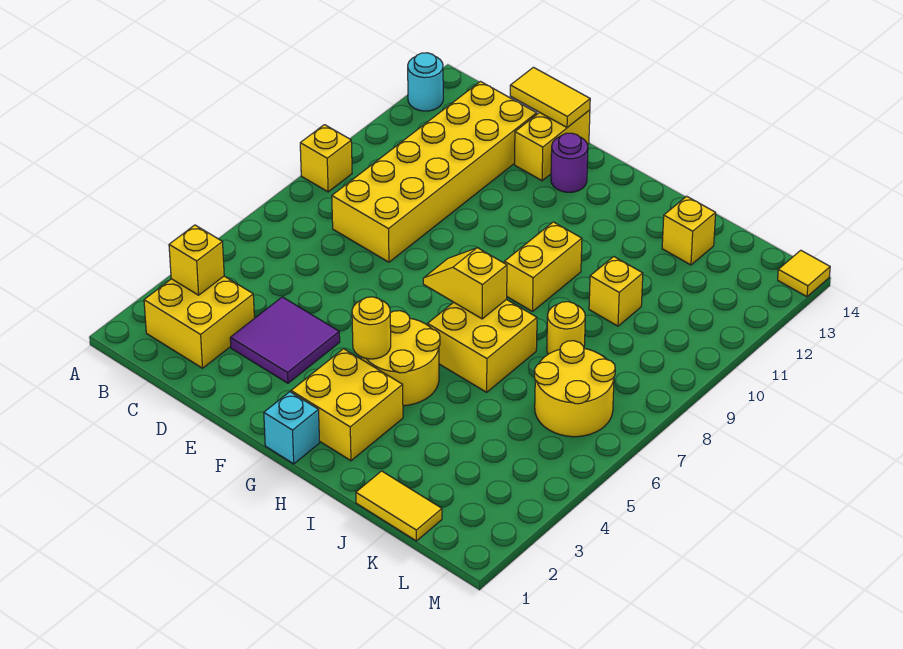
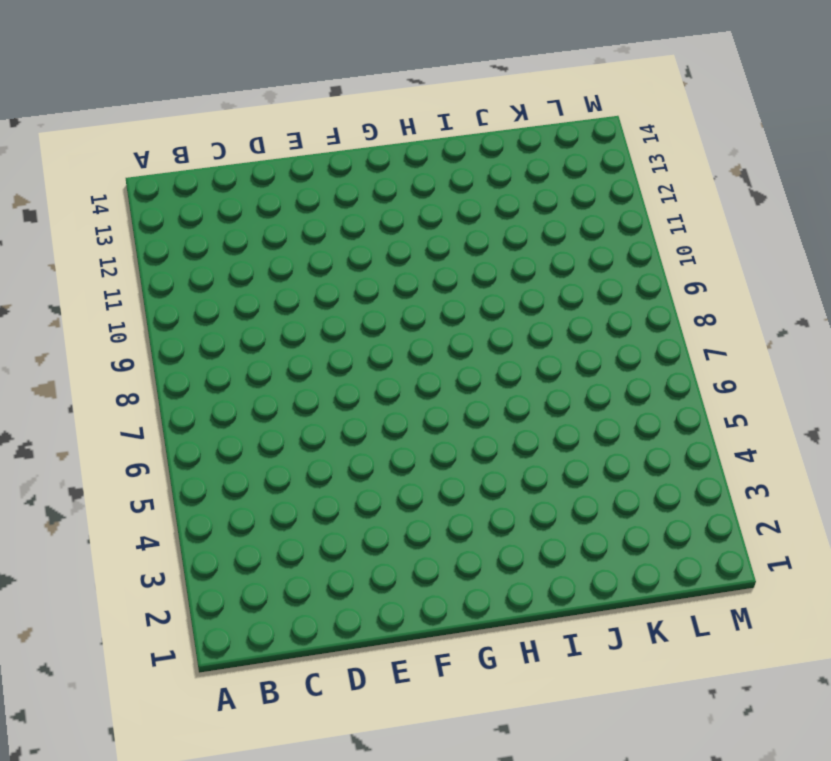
none -> yellow brick A9 level 1
none -> cyan round brick A13 level 1
none -> yellow brick B2:C3 level 1

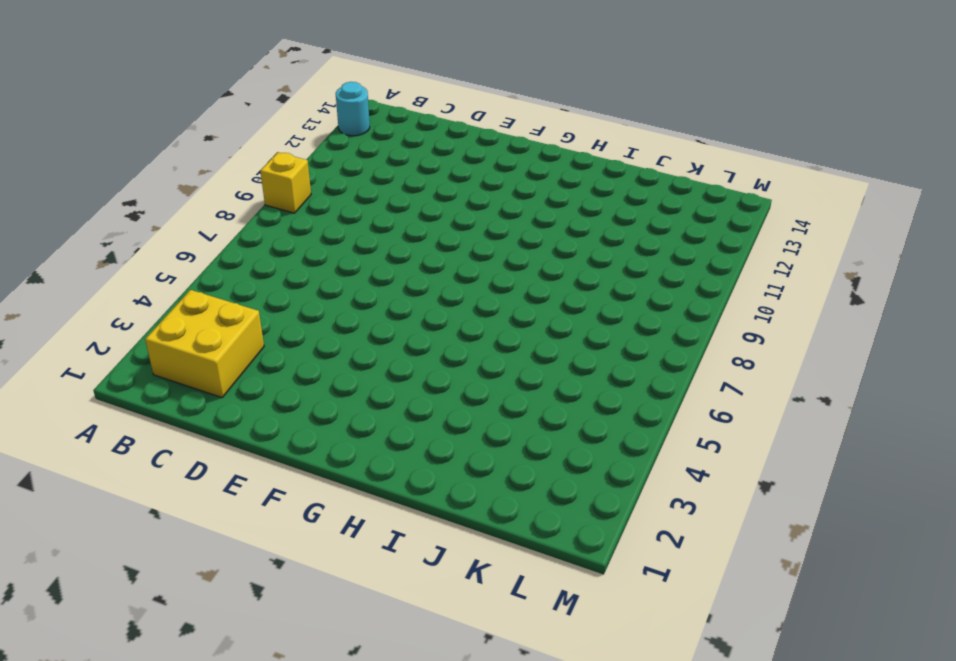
none -> yellow brick C8:D13 level 1
none -> purple tile D3:E4 level 1
none -> yellow brick E13:E14 level 1

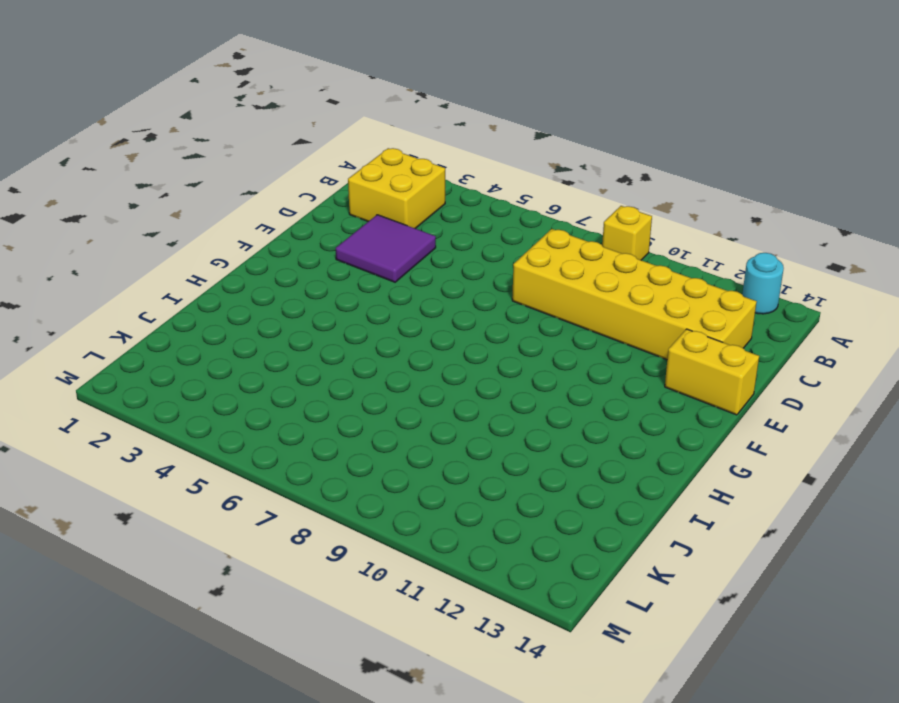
none -> purple round brick F13 level 1
none -> cyan brick G1 level 1
none -> yellow brick G2:H3 level 1

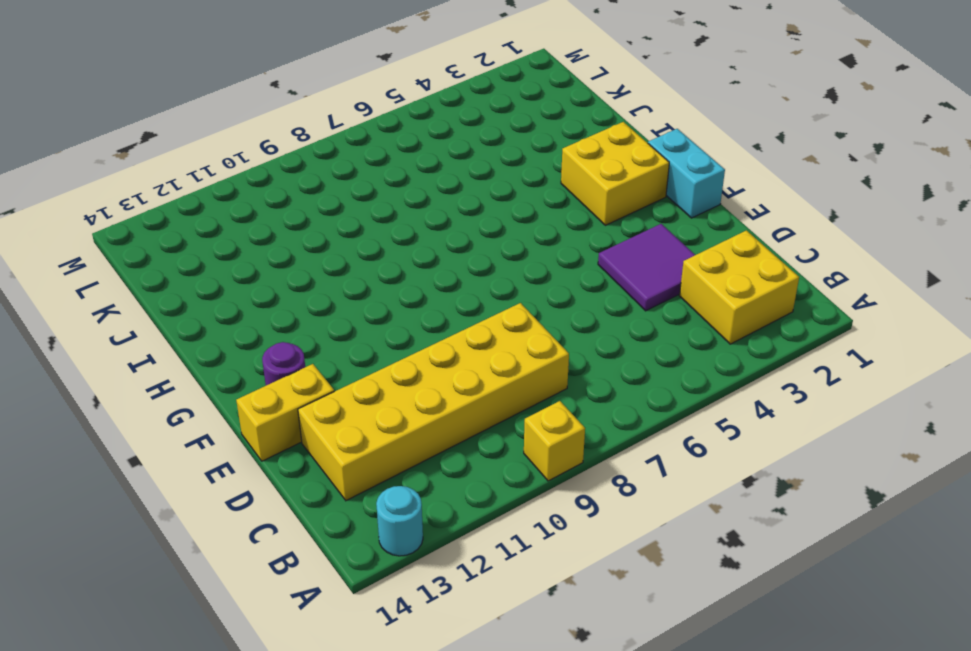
cyan brick F1:G1 level 1 -> cyan brick G1 level 1
none -> yellow round brick G4:H5 level 1
none -> yellow brick H6:I7 level 1
none -> yellow brick H9:H10 level 1

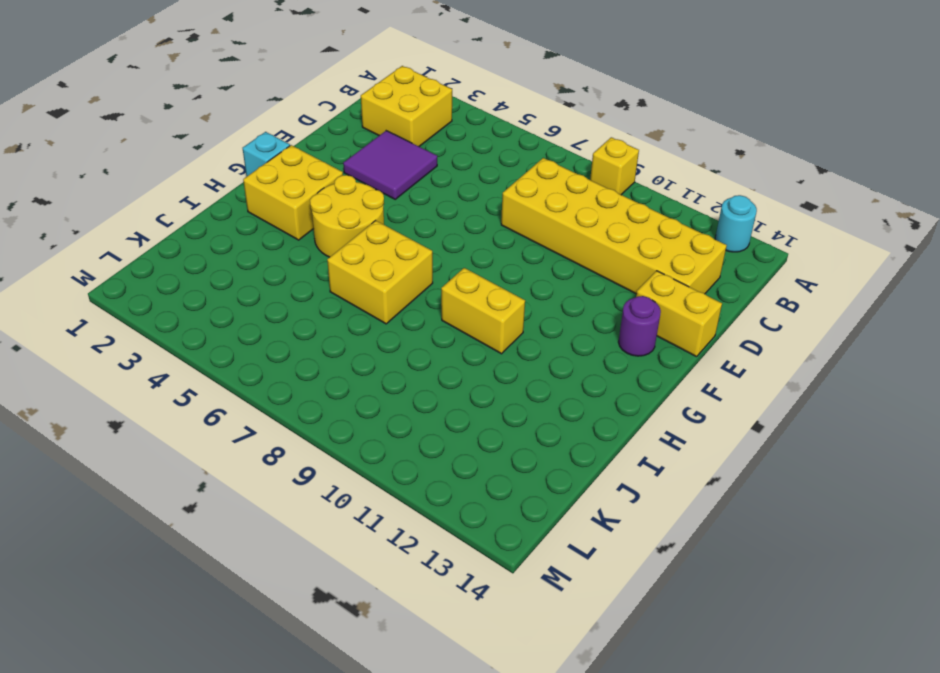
none -> yellow tile J1:K1 level 1
none -> yellow round brick J8 level 1
none -> yellow brick J10 level 1

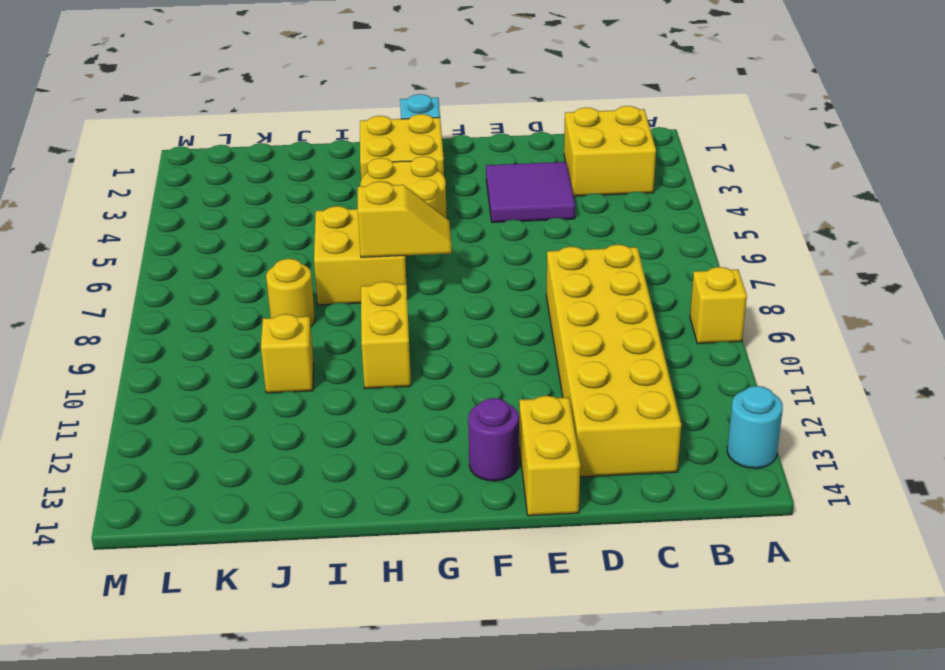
none -> yellow tile J1:K1 level 1
none -> yellow brick J13 level 1
none -> yellow round brick K6:L7 level 1

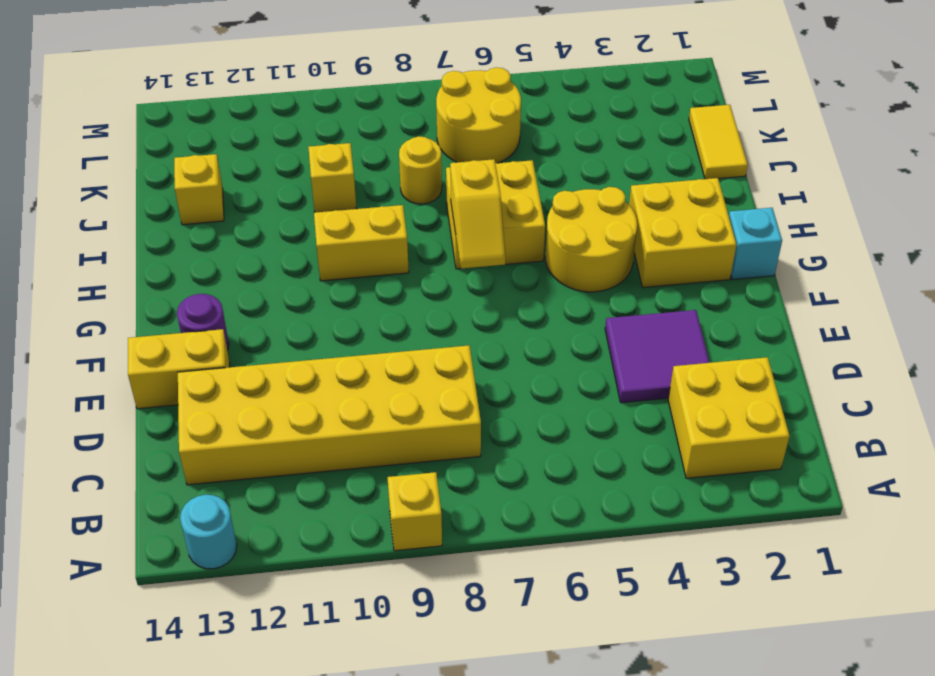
none -> yellow tile M14 level 1
none -> yellow brick B3 level 2
none -> yellow tile D14:E14 level 2

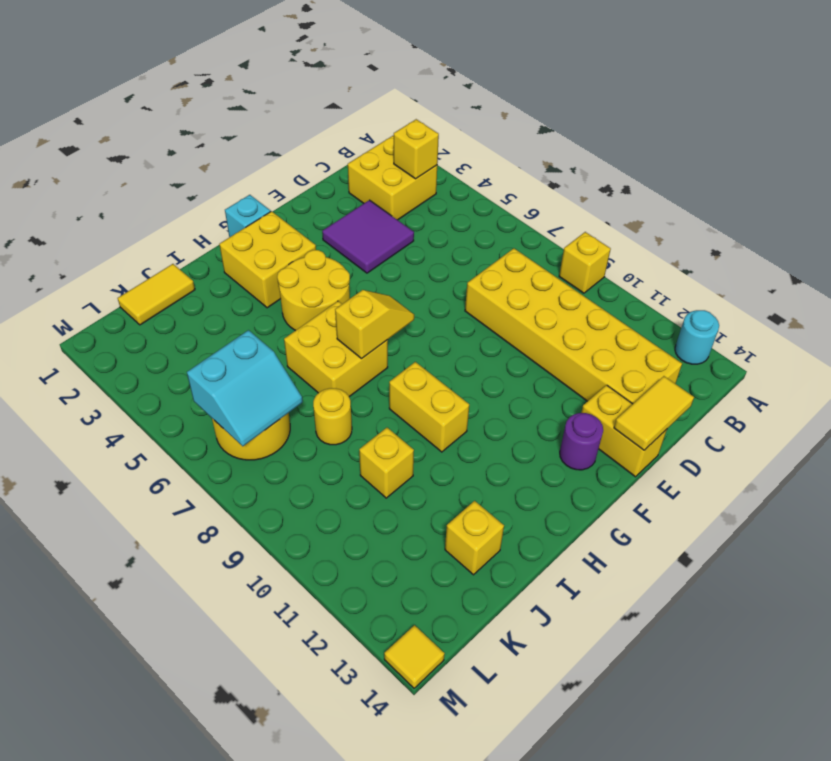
cyan slope K6:L7 level 2 top 6 -> none
none -> yellow round brick G4 level 2

